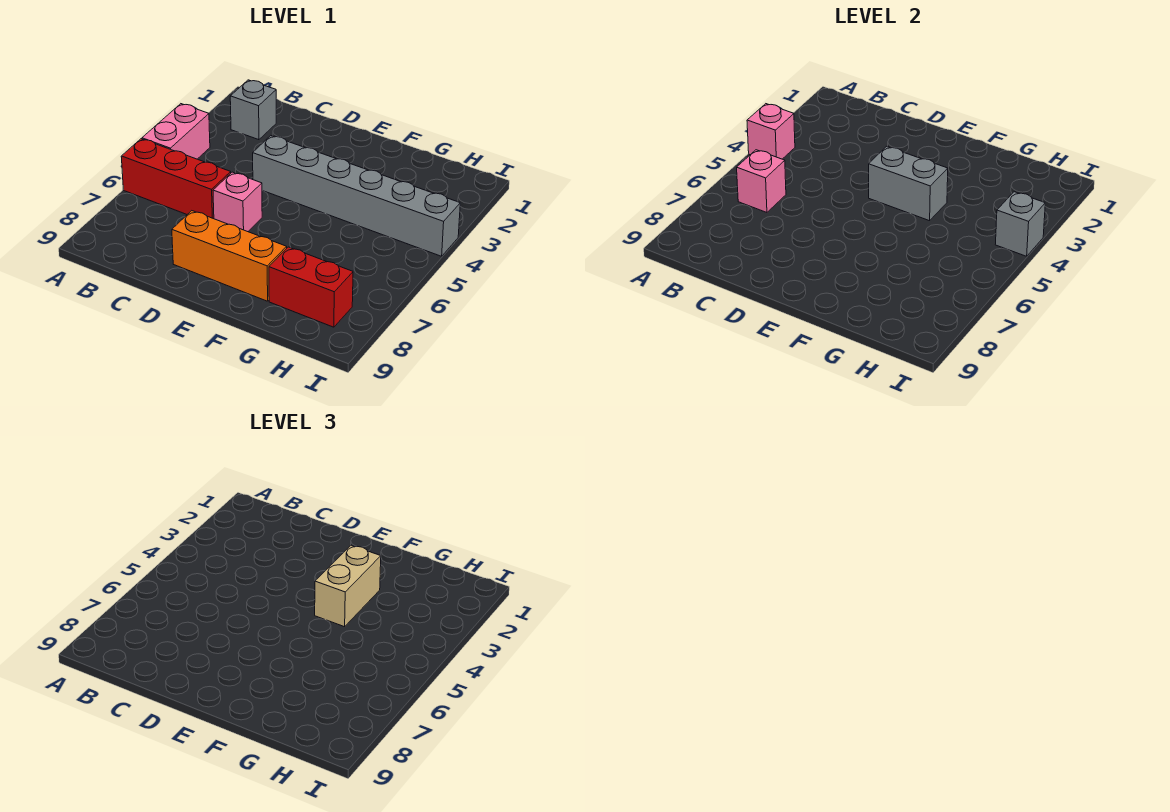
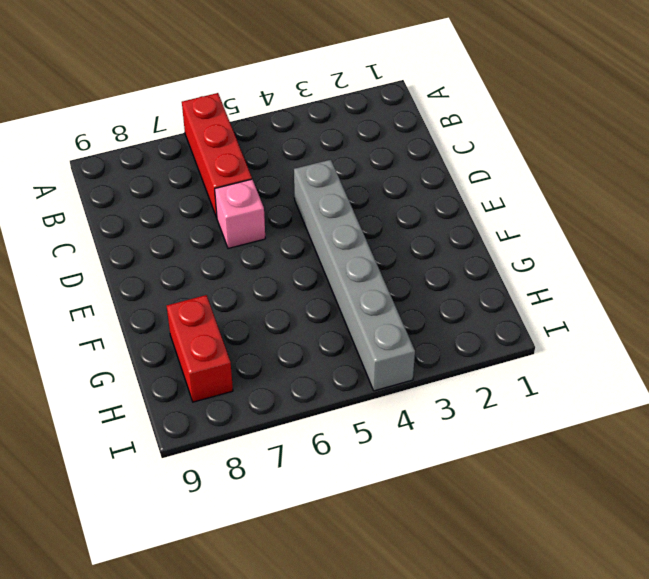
none -> pink brick A4:A5 level 1
none -> grey brick B2 level 1
none -> orange brick D8:F8 level 1

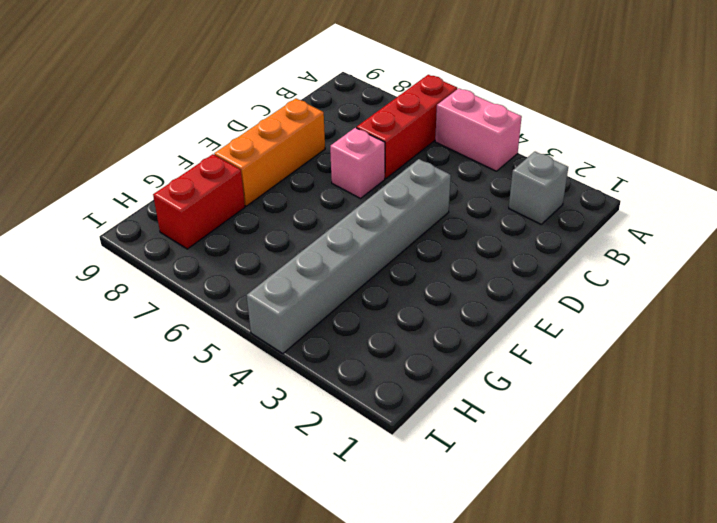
none -> pink brick A4 level 2
none -> pink brick B6 level 2
none -> grey brick E4:F4 level 2

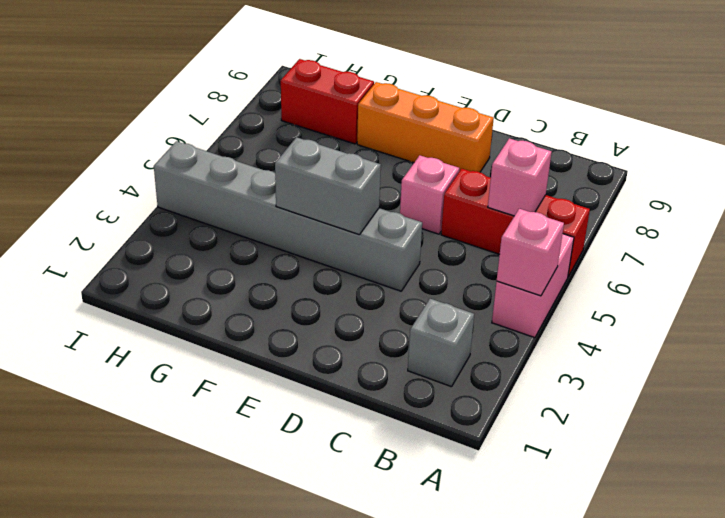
none -> grey brick I4 level 2
none -> tan brick F3:F4 level 3

